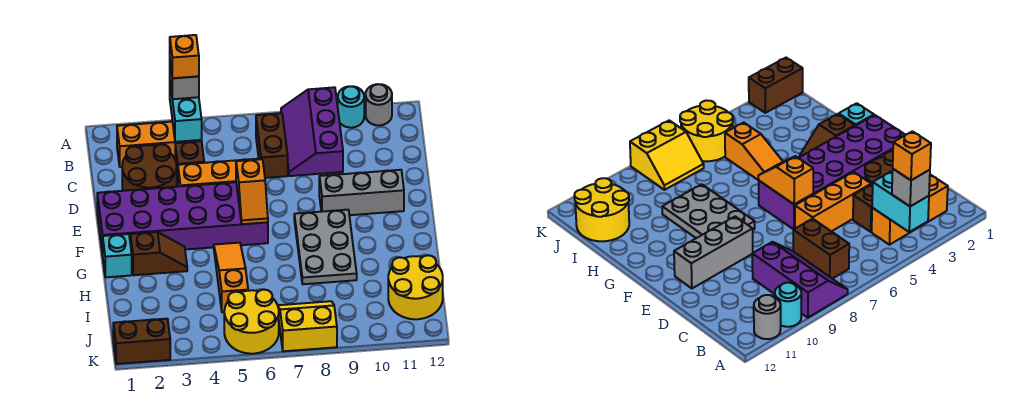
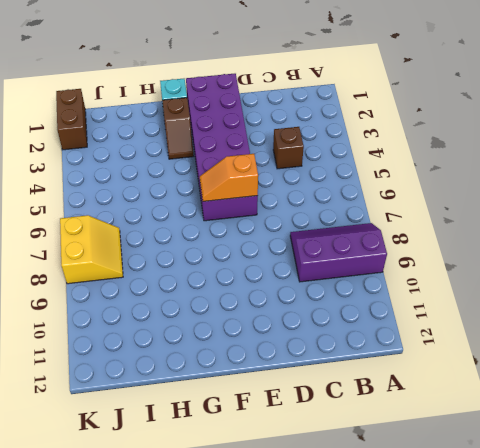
none -> cyan round brick A10 level 1
none -> grey round brick A11 level 1
none -> orange brick B2:B4 level 1

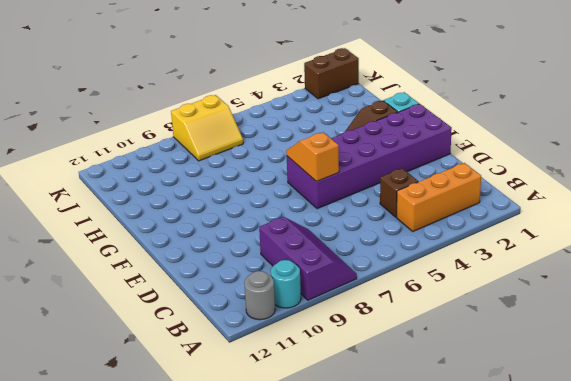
none -> brown brick B7:C7 level 1
none -> brown round brick C2:D3 level 1
none -> orange brick D4:D6 level 1

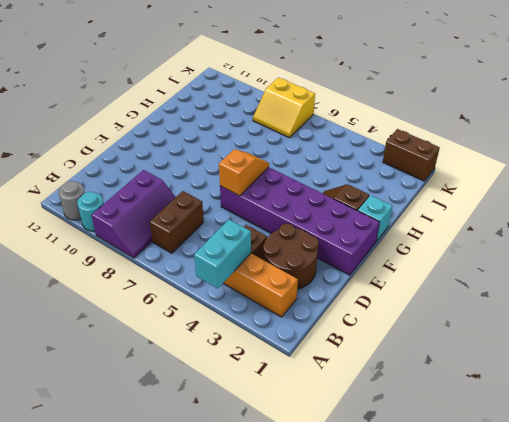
none -> orange brick D4:D6 level 1
none -> grey brick E9:E11 level 1
none -> grey plate F8:H9 level 1

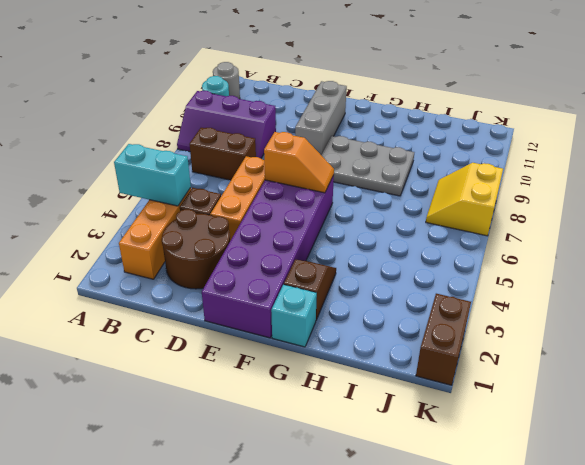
none -> orange slope G5:I5 level 1 top I
none -> yellow round brick I11:J12 level 1
none -> yellow round brick J5:K6 level 1

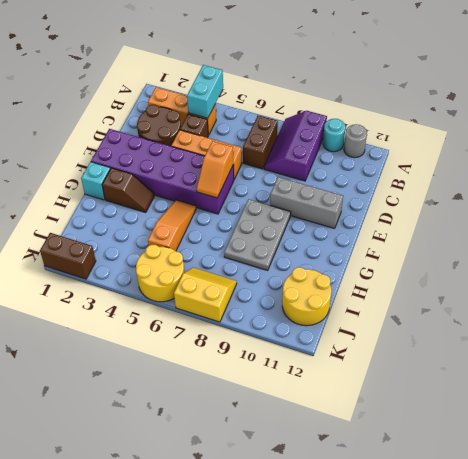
none -> grey brick A4 level 3
none -> orange brick A4 level 4

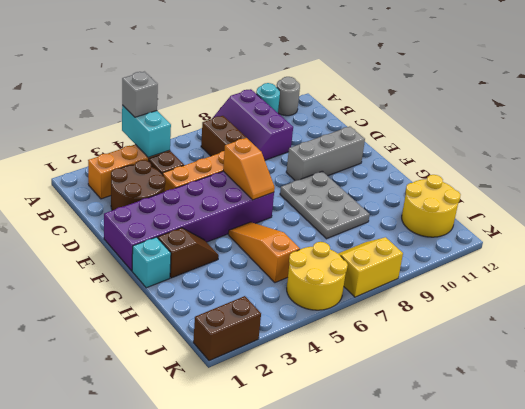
none -> orange brick A4 level 4

